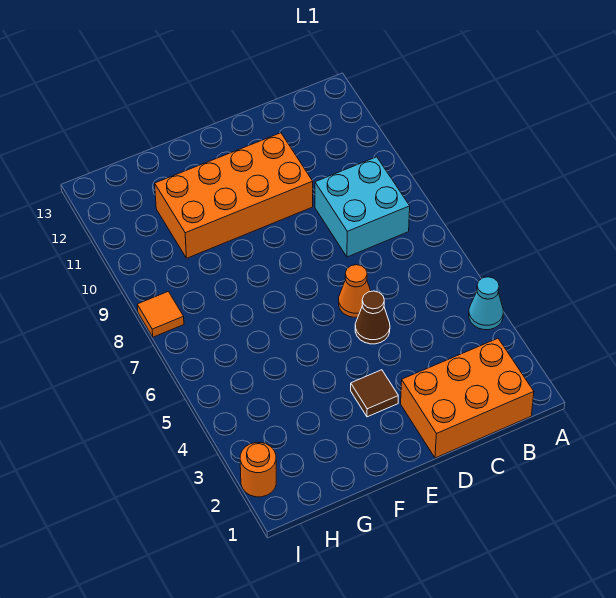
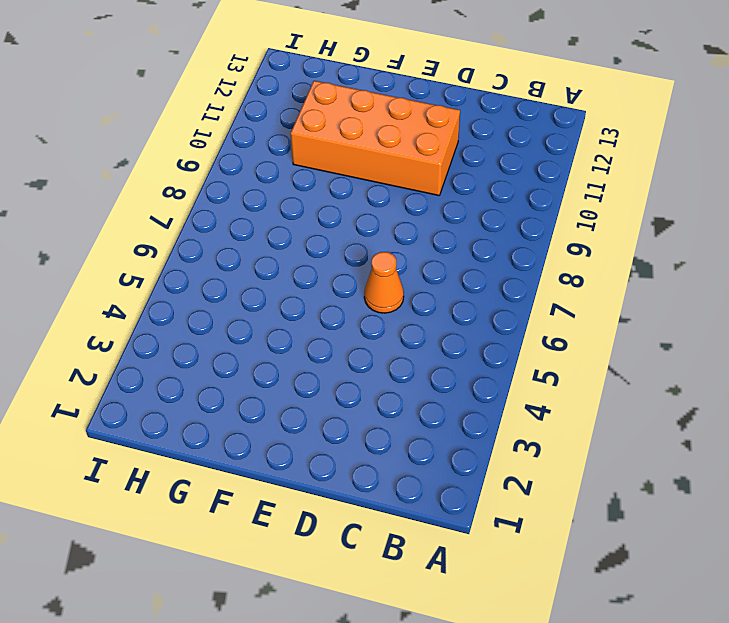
none -> cyan cone A4 level 1
none -> orange brick B1:D2 level 1

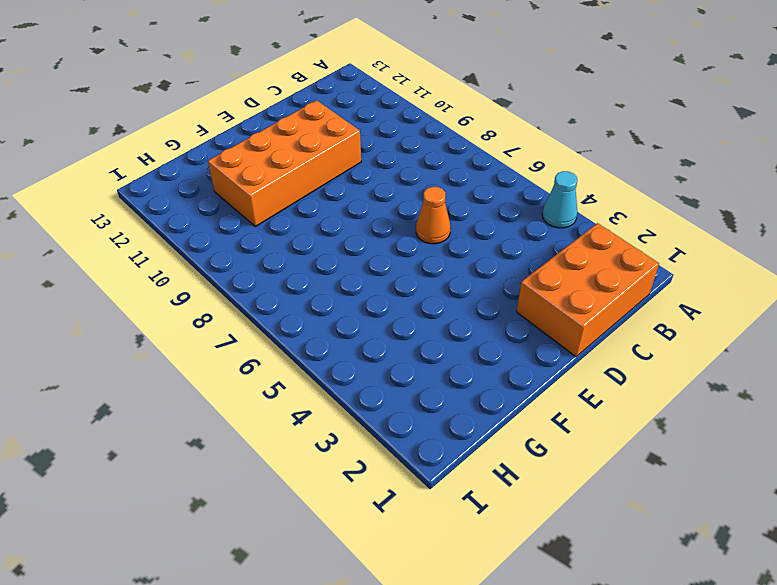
none -> cyan brick B8:C9 level 1
none -> brown cone D5 level 1

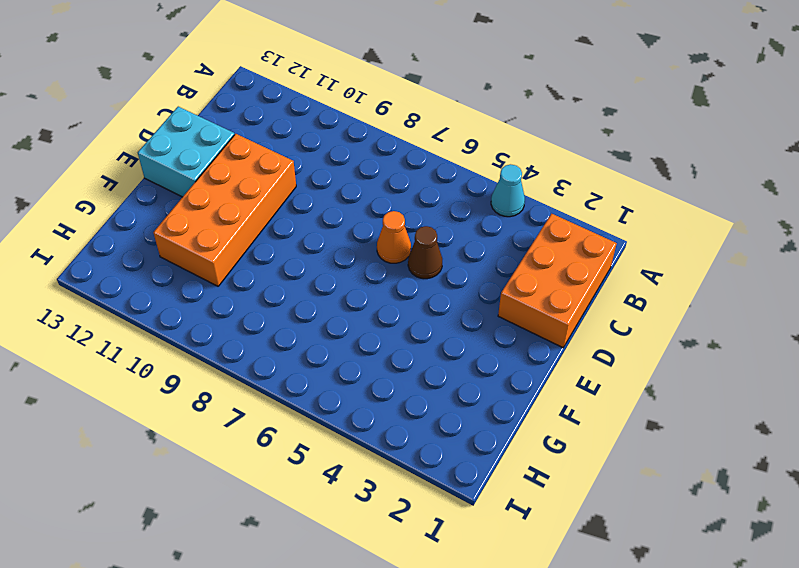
cyan brick D12:E13 level 1 -> cyan brick B8:C9 level 1
none -> brown tile E3 level 1
none -> orange round brick I2 level 1

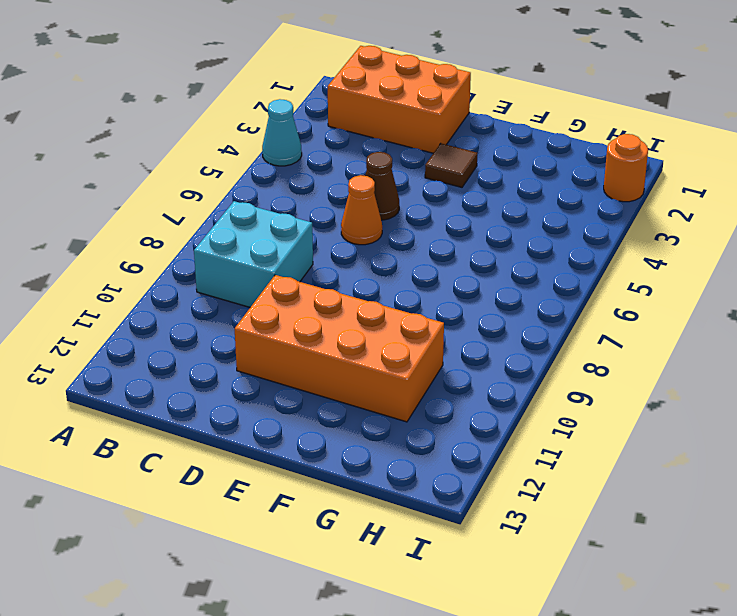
none -> orange tile I8 level 1

